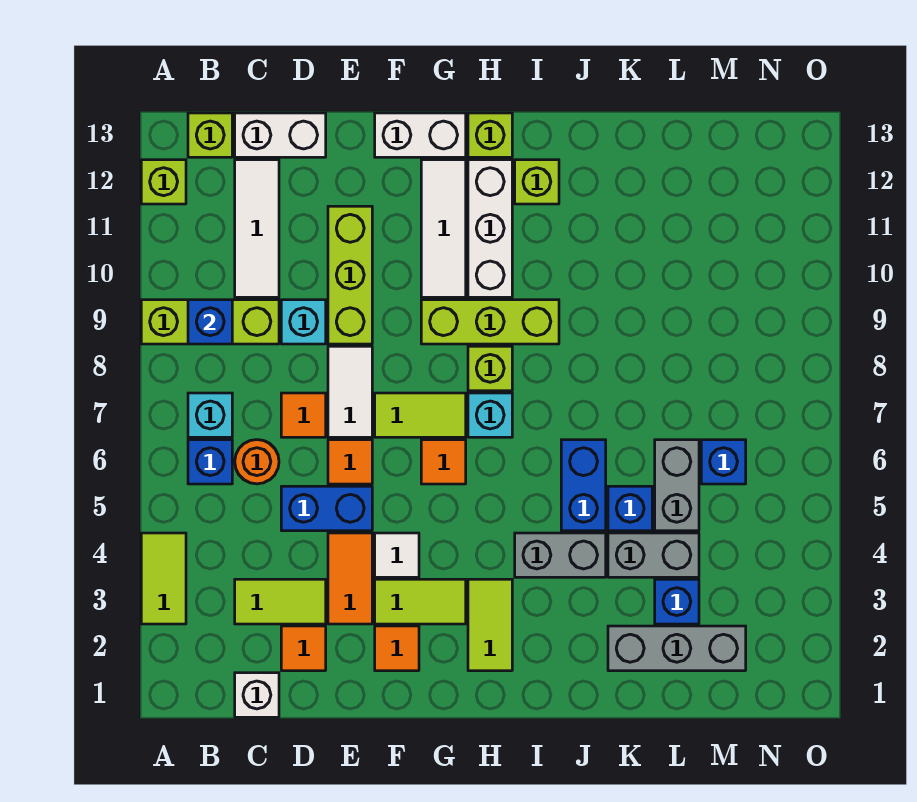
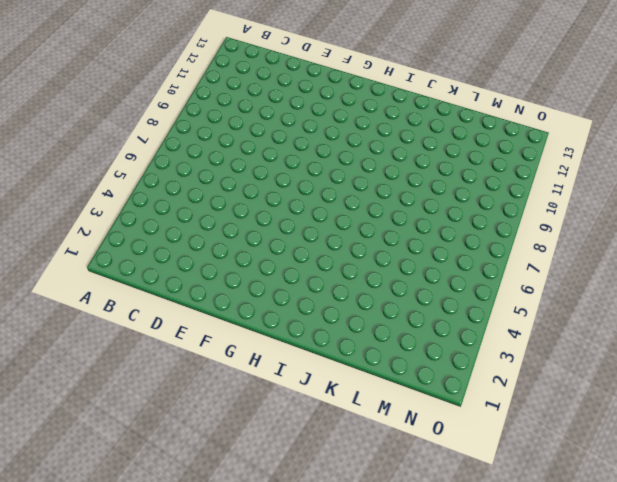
none -> lime tile A3:A4 level 1
none -> lime brick A9:C9 level 1
none -> lime brick A12 level 1
none -> blue brick B6 level 1

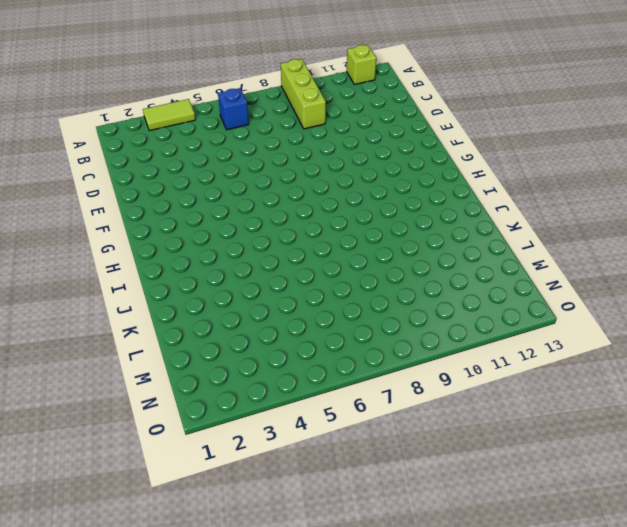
none -> cyan brick B7 level 1
none -> lime brick B13 level 1
none -> white brick C1 level 1
none -> lime tile C3:D3 level 1

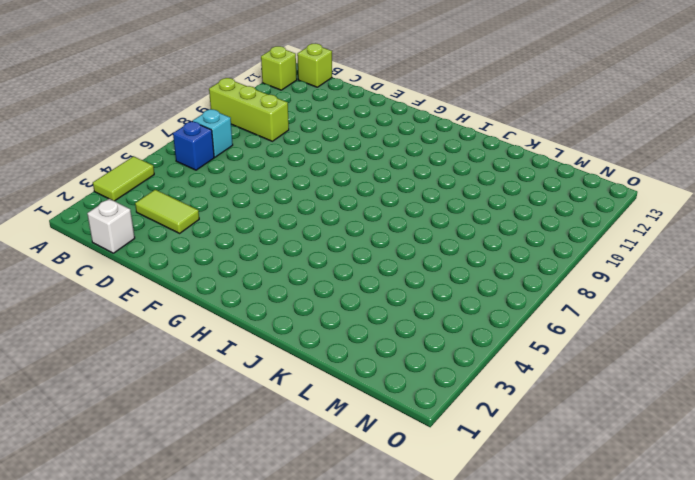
none -> orange round brick C6 level 1
none -> white tile C10:C12 level 1
none -> white brick C13:D13 level 1
none -> orange tile D2 level 1

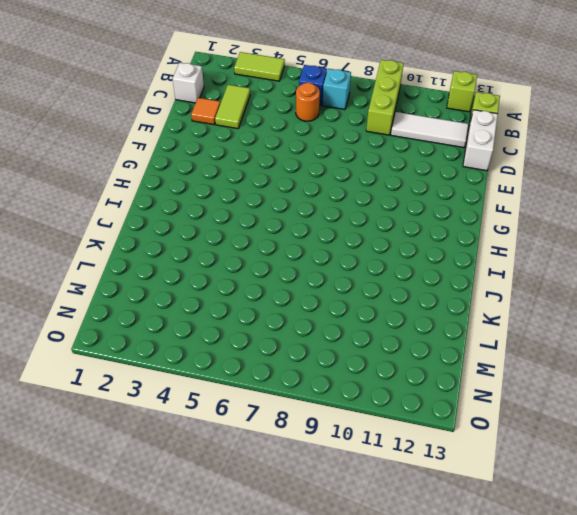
none -> blue brick D5:E5 level 1
none -> orange tile D7 level 1
none -> cyan brick D9 level 1
none -> orange tile E3:E4 level 1

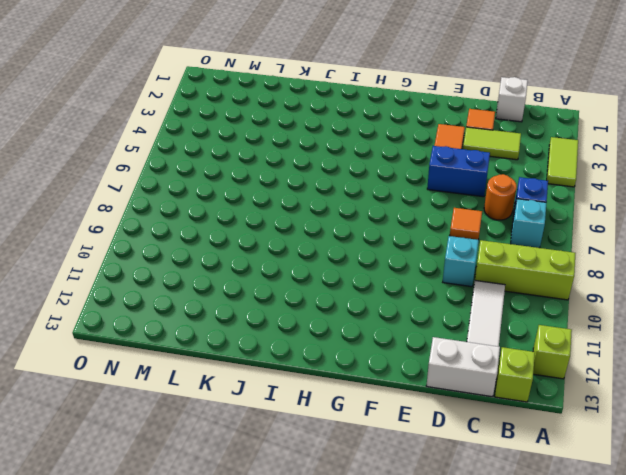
none -> orange tile E6 level 1
none -> white tile E7:E8 level 1
none -> lime brick E9:E11 level 1
none -> orange tile F2 level 1

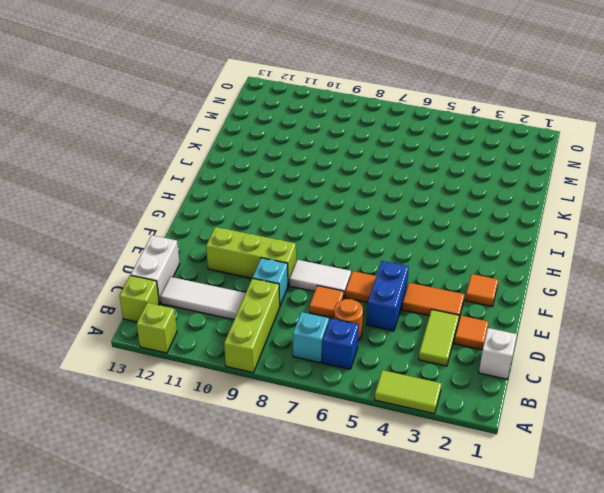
none -> lime tile F3:G3 level 1
none -> white tile F4 level 1
none -> lime tile F7:G7 level 1
none -> white brick F13:G13 level 1

